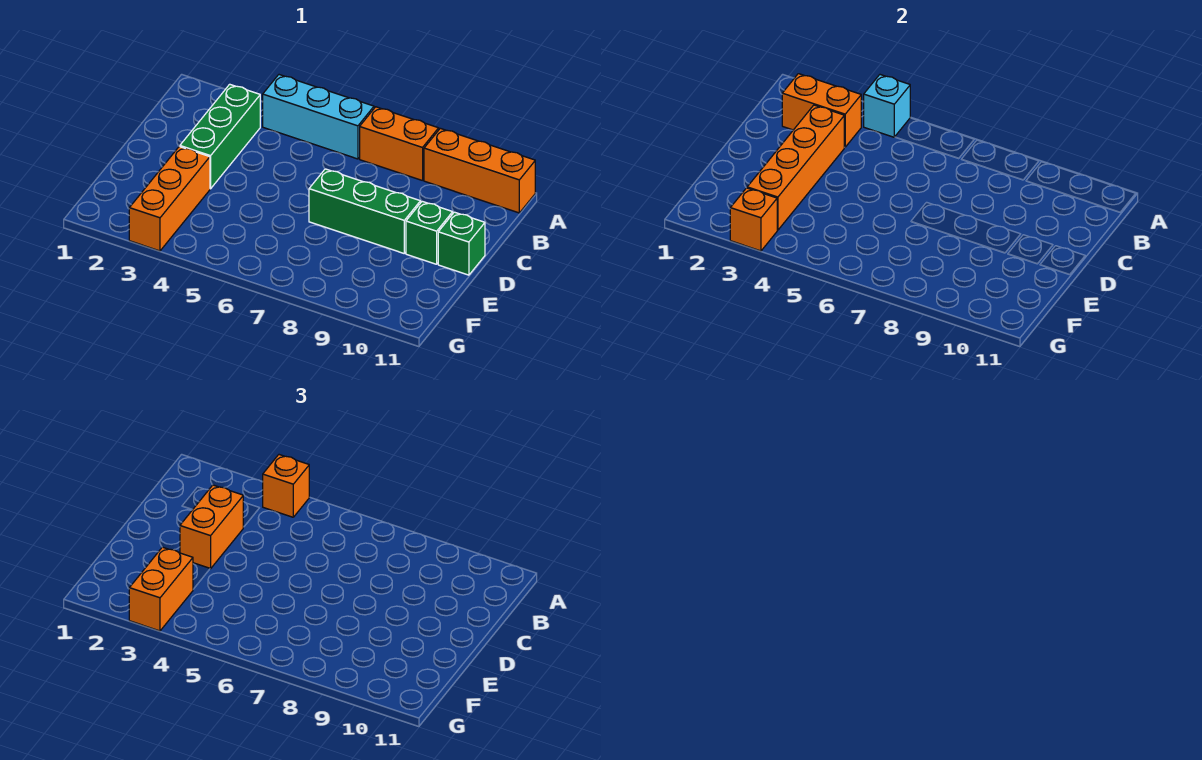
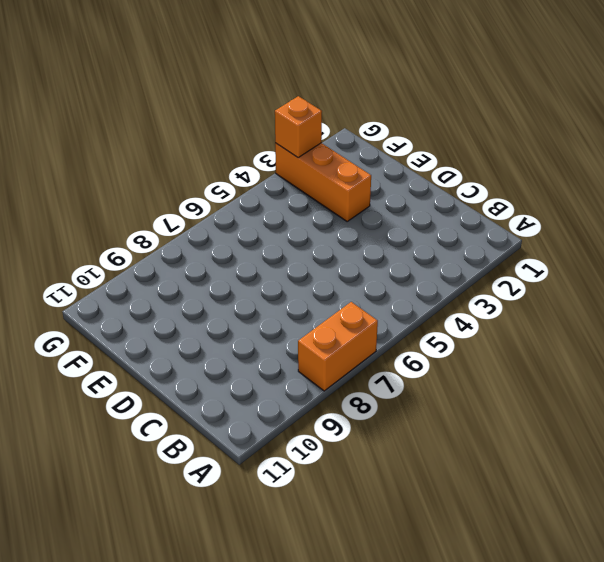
none -> cyan brick A4:A6 level 1
none -> orange brick A9:A11 level 1
none -> green brick B3:D3 level 1

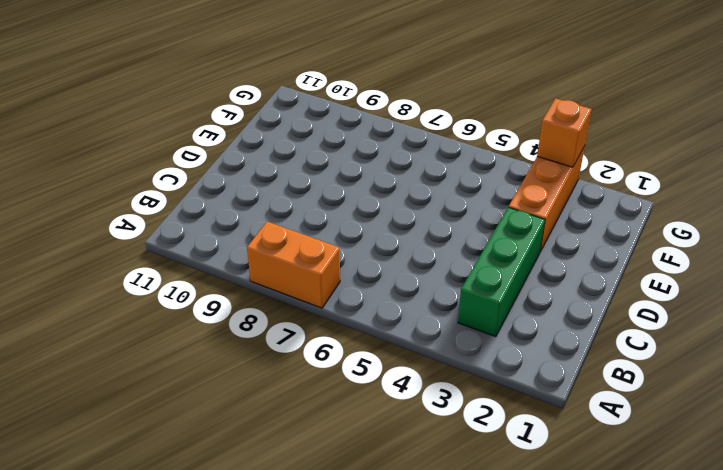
none -> cyan brick A4:A6 level 1
none -> orange brick A9:A11 level 1
none -> green brick D7:D9 level 1

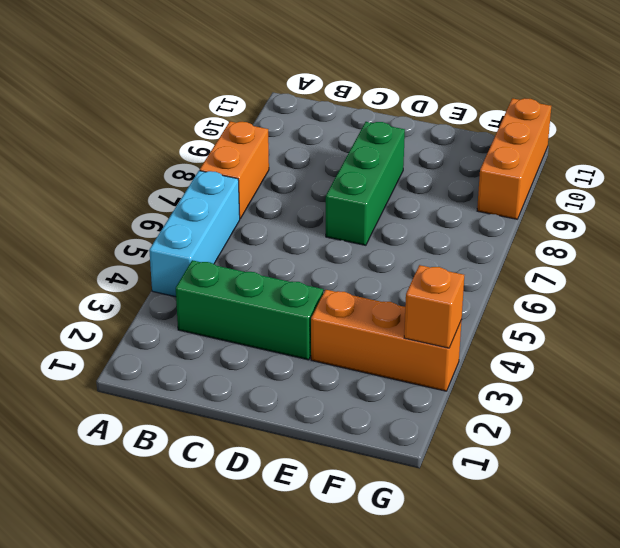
orange brick G9:G11 level 1 -> orange brick A9:A11 level 1
none -> green brick D10 level 1
none -> green brick D11 level 1
none -> cyan brick A4 level 2

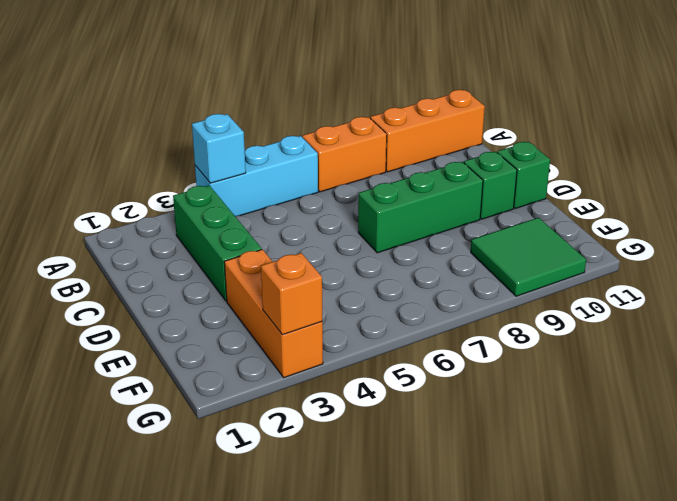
green tile F9:G10 level 1 -> none
none -> orange brick B2:B3 level 2
none -> orange brick C3:F3 level 2
none -> orange brick A4 level 3

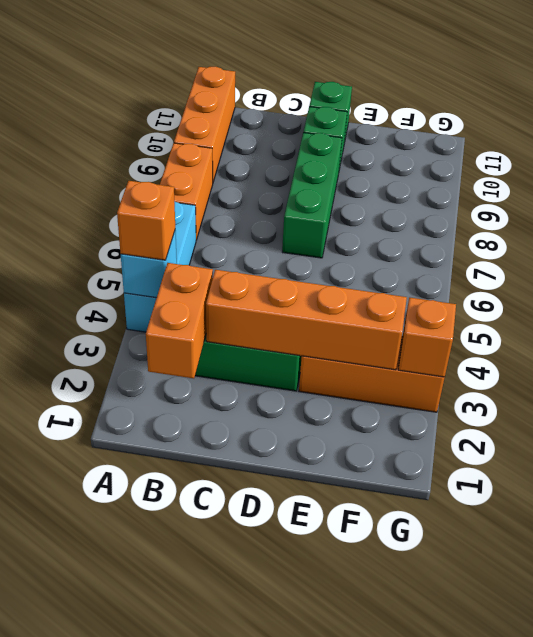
none -> orange brick C3:D3 level 3
none -> orange brick F3:G3 level 3

